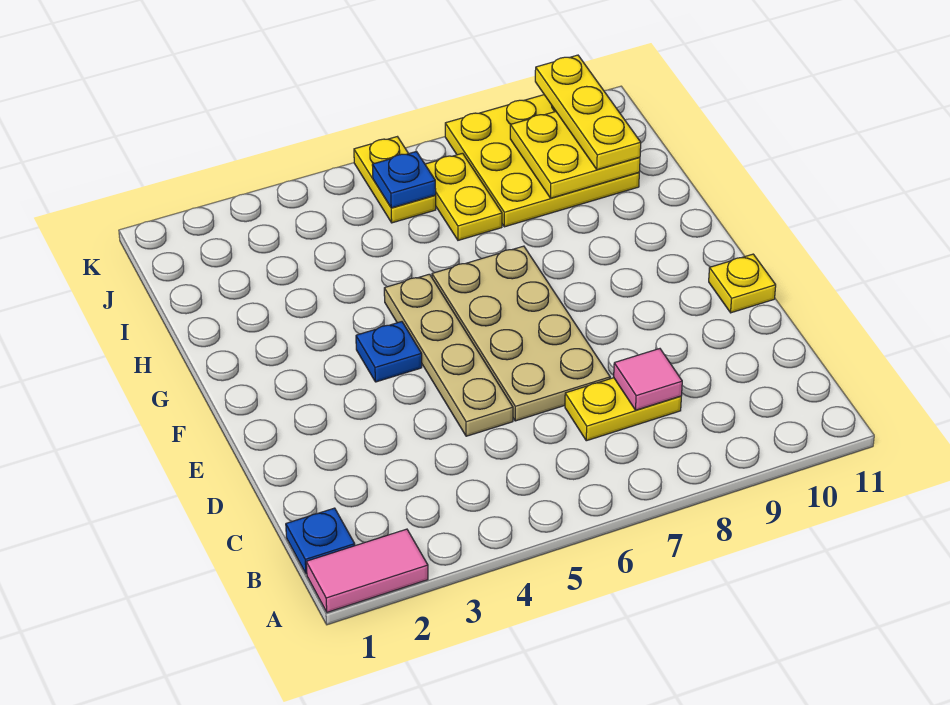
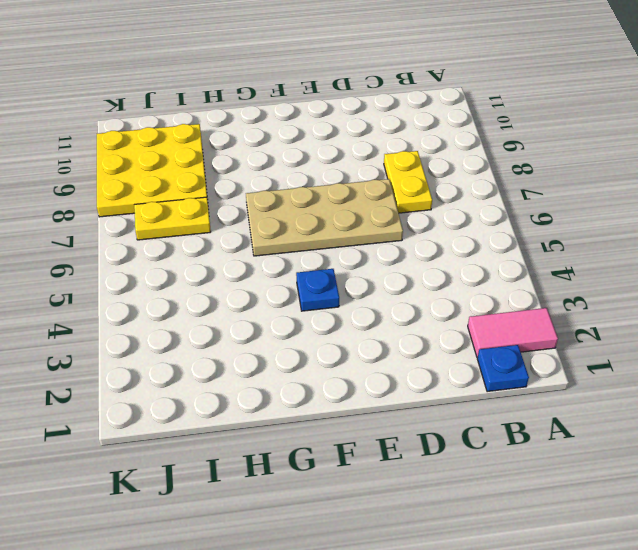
pink tile A2:B2 level 1 -> pink tile A1:A2 level 1
none -> tan plate D5:G5 level 1
none -> yellow plate E11 level 1
none -> yellow plate J6:K6 level 1

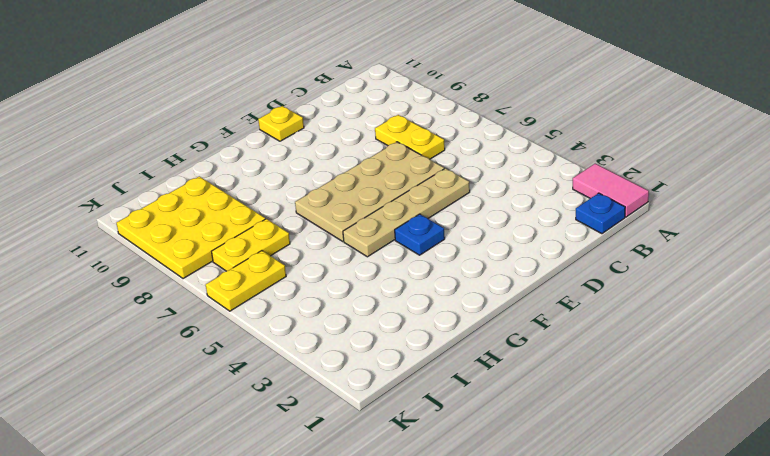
none -> pink tile C8 level 2
none -> yellow plate I9:J10 level 2
none -> blue plate J6 level 2

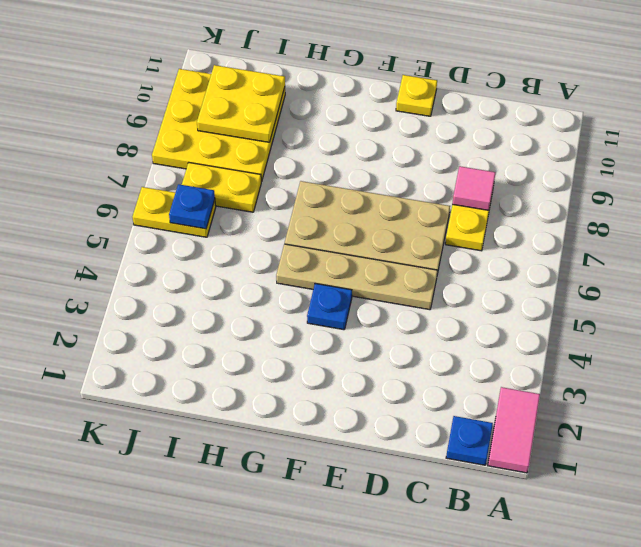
none -> yellow plate I10:K10 level 3

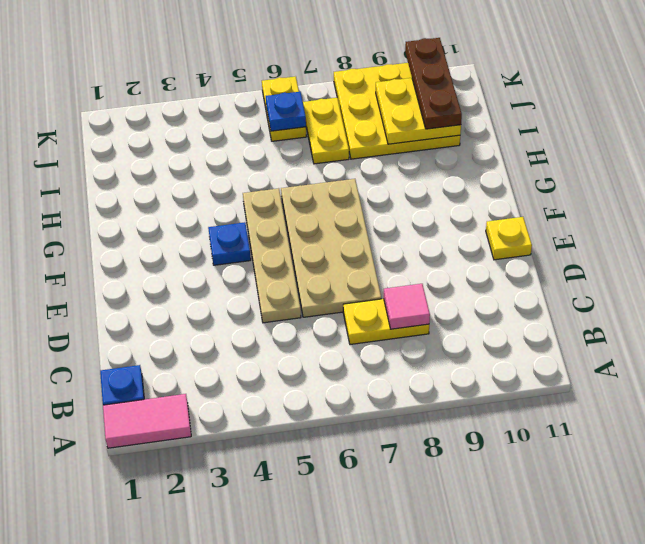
brown plate I10:K10 level 3 -> yellow plate I10:K10 level 3

